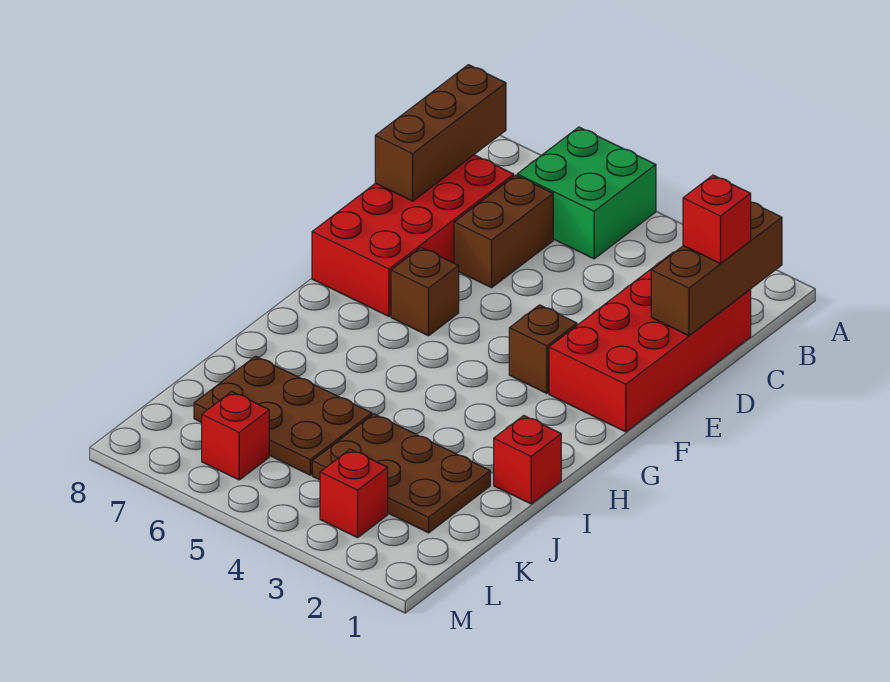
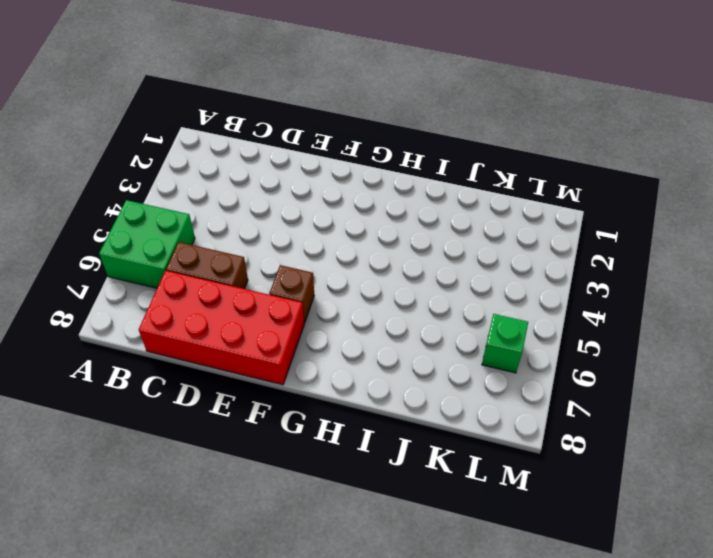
green brick L6 level 1 -> red brick L6 level 1
none -> red brick C1:F2 level 1
none -> brown brick F3 level 1
none -> red brick I1 level 1

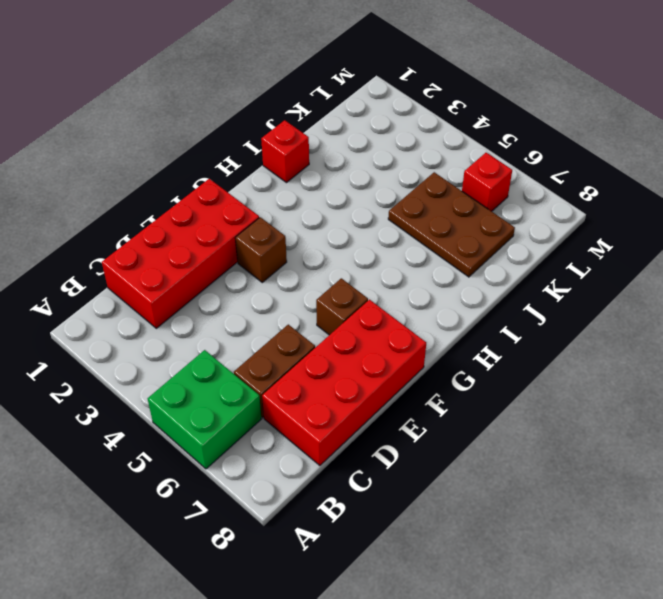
none -> brown plate J2:K4 level 1
none -> red brick L3 level 1
none -> brown brick B1:D1 level 2

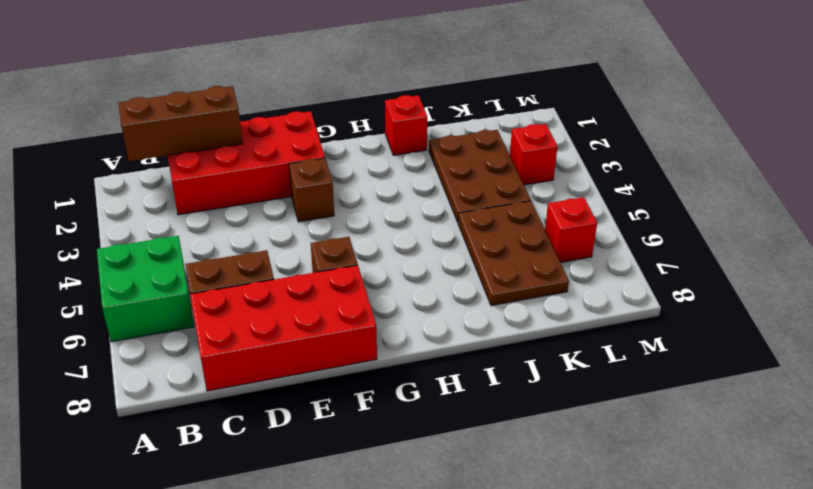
none -> brown brick B8:D8 level 2
none -> red brick C1 level 3

